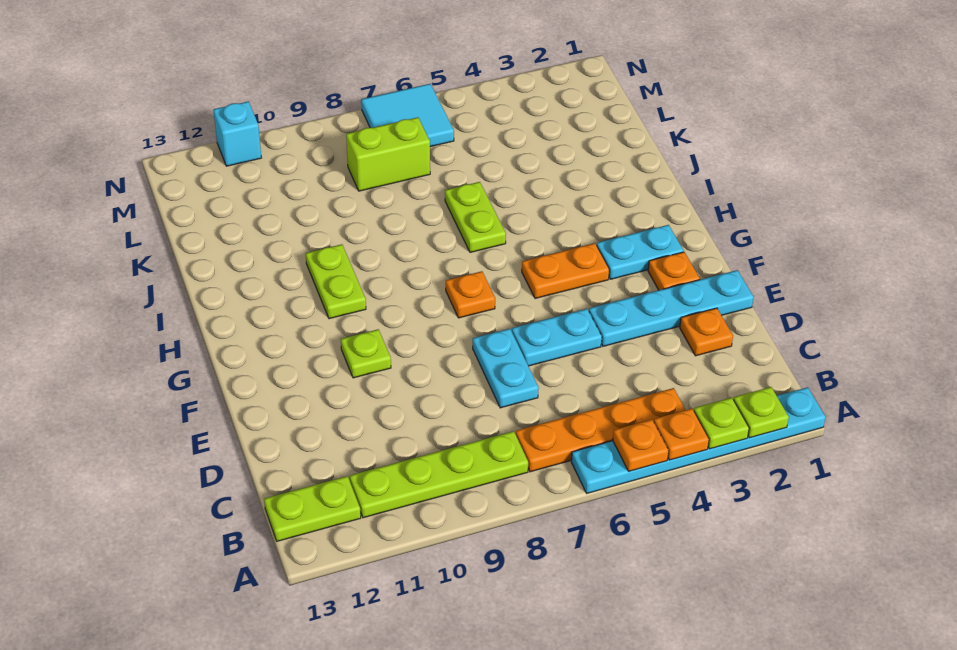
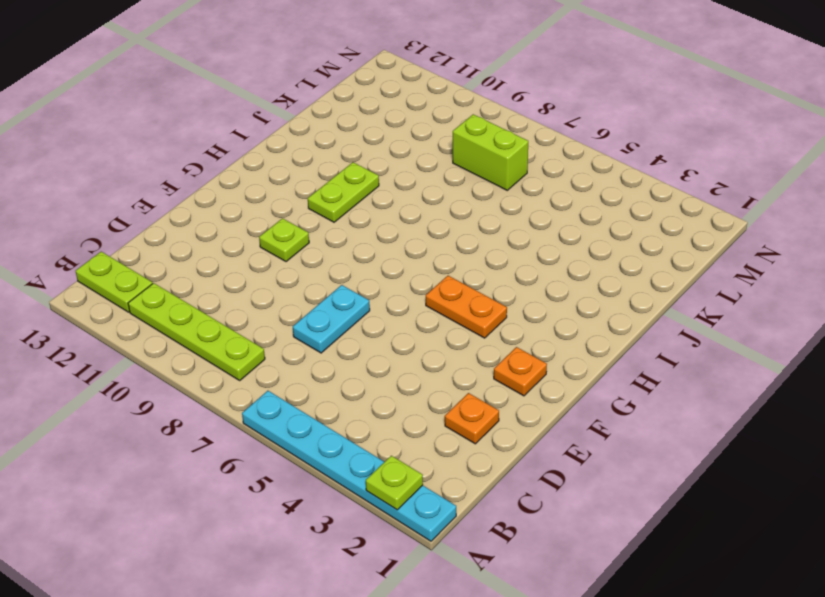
none -> orange plate B4:B7 level 1
none -> cyan plate E1:E4 level 1
none -> cyan plate E5:E6 level 1

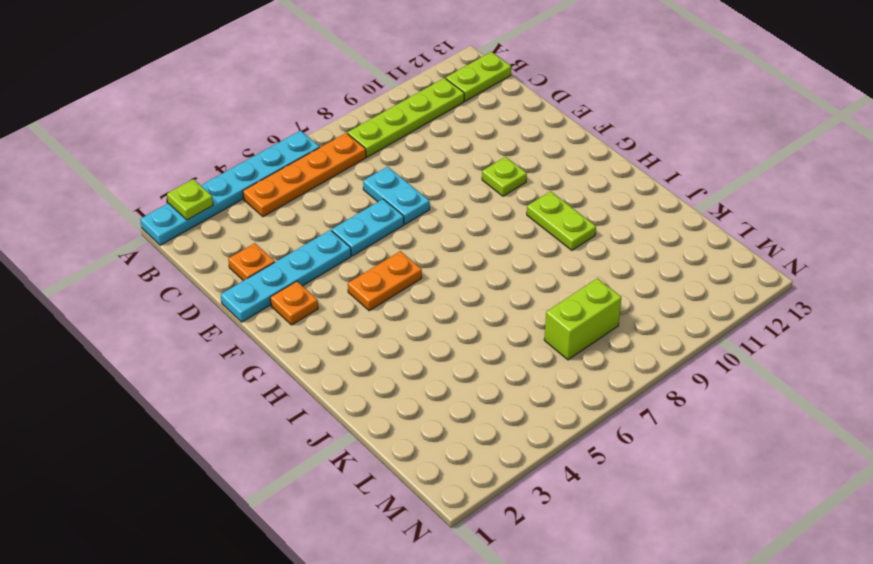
none -> cyan plate G2:G3 level 1
none -> orange plate G7 level 1
none -> lime plate I6:J6 level 1

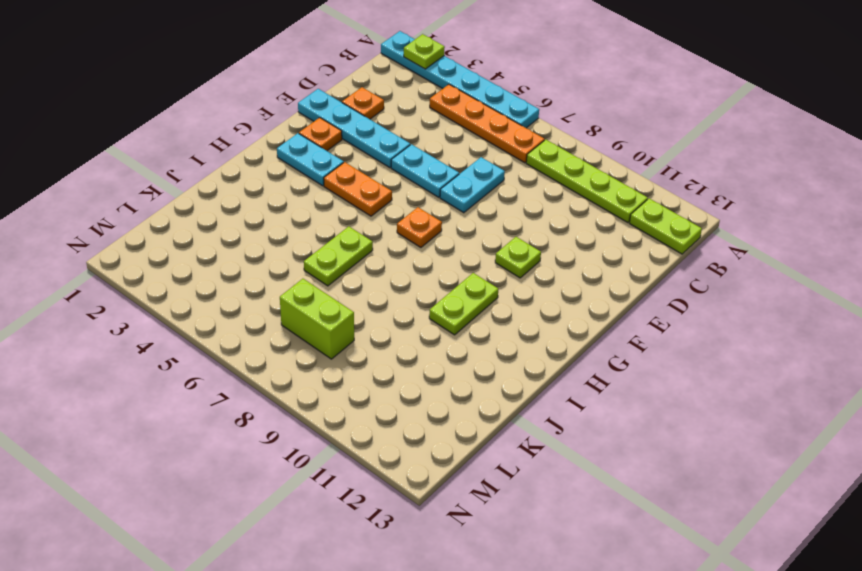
none -> cyan tile M6:N7 level 1
none -> cyan brick N11 level 1
none -> lime plate A3 level 2

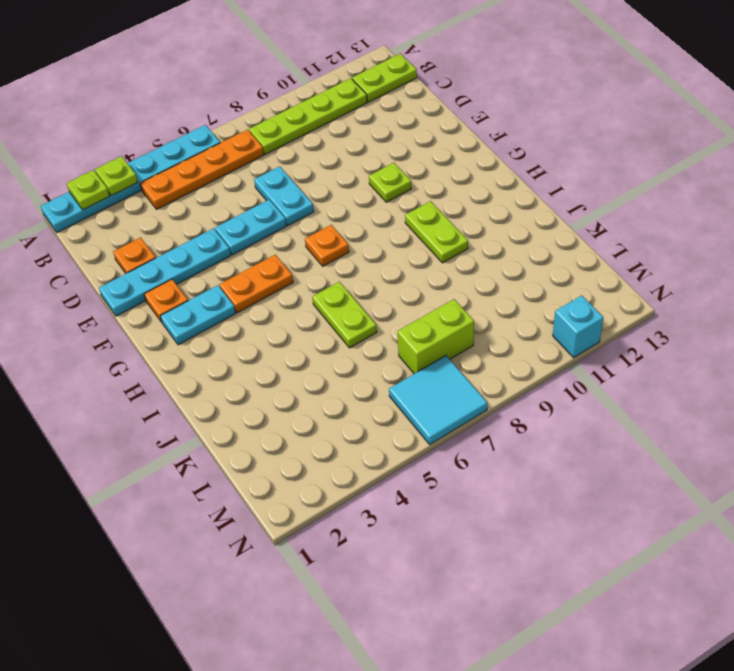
none -> orange plate A4 level 2
none -> orange plate A5 level 2

